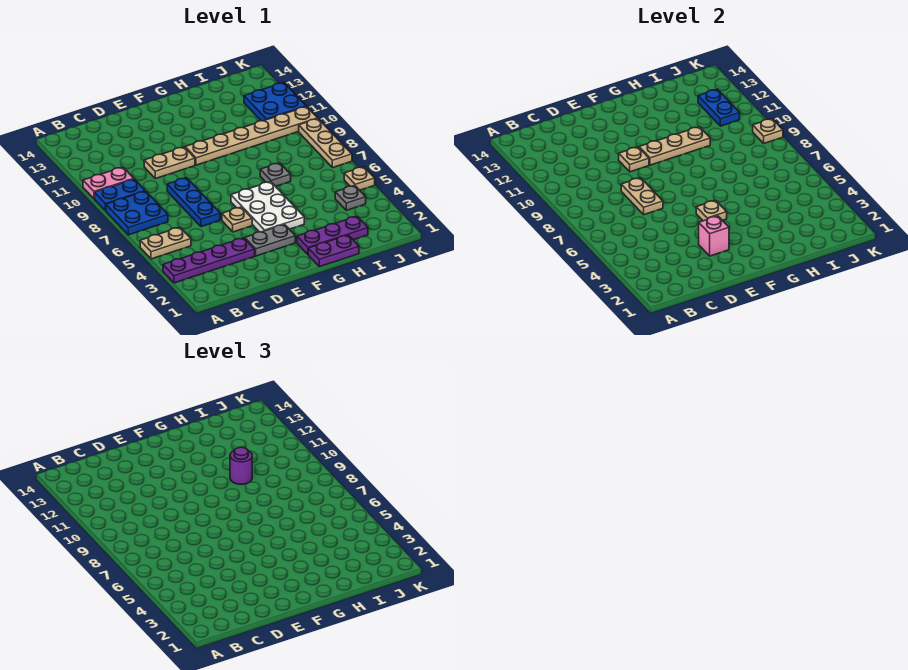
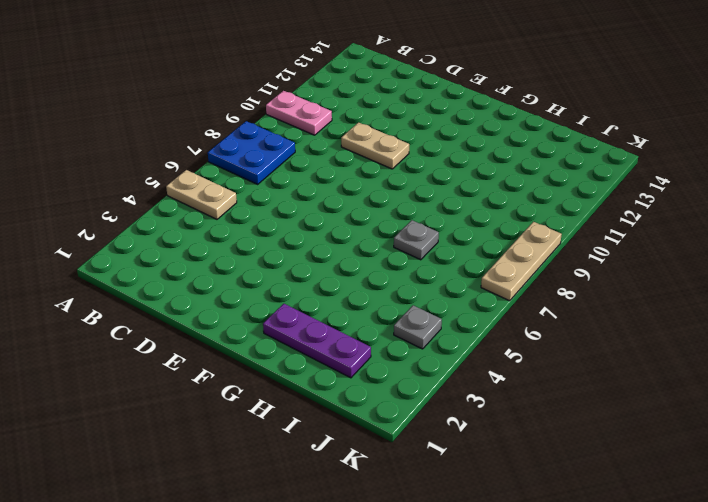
none -> purple plate A3:D3 level 1
none -> blue plate A9:B9 level 1
none -> blue plate D6:D8 level 1

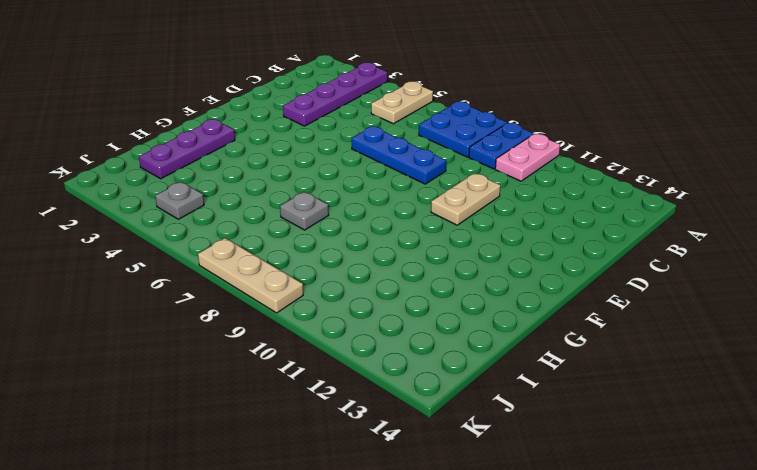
none -> grey plate E3:F3 level 1
none -> tan plate E5 level 1
none -> white plate F4:G6 level 1

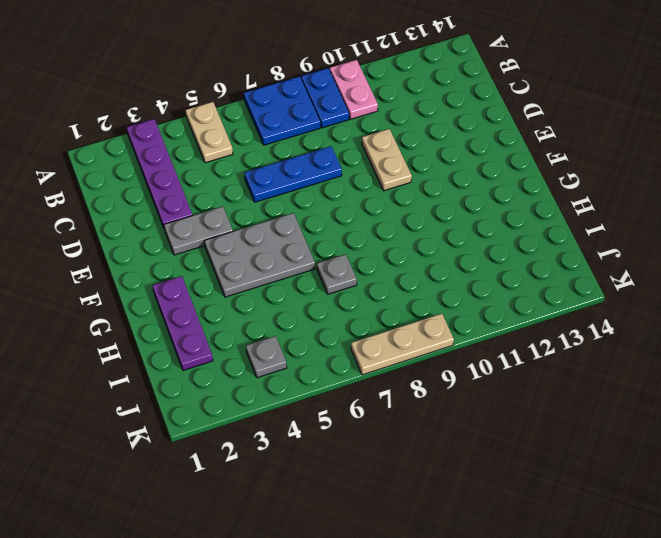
grey plate E3:E4 level 1 -> grey plate E3:F3 level 1
grey plate F4:G6 level 1 -> white plate F4:G6 level 1
none -> tan plate E5 level 1
none -> tan plate F10:K10 level 1
none -> purple plate G1:H1 level 1

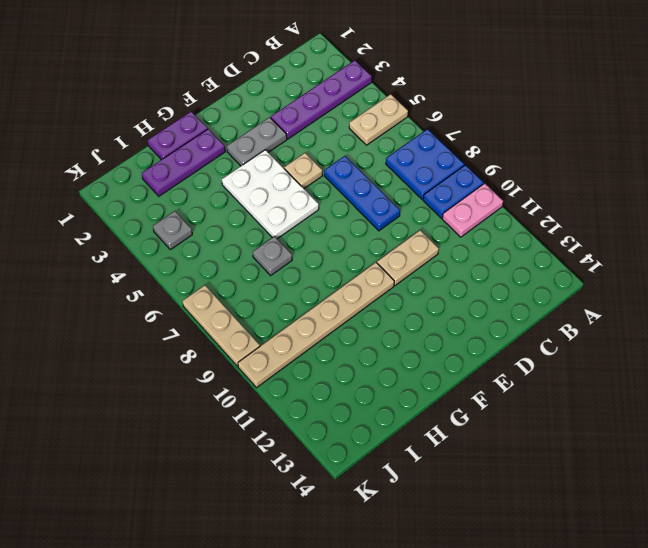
none -> blue plate J11:K12 level 1
none -> tan plate K5 level 1
none -> tan plate D7:D8 level 2

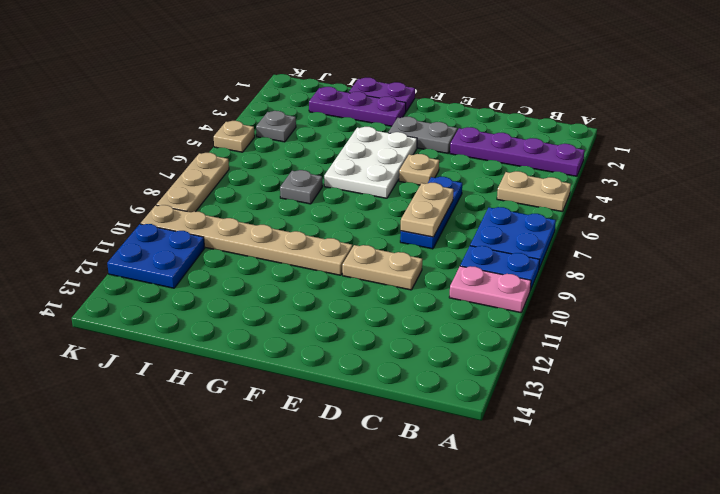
none -> pink brick E3 level 2
none -> tan plate E10 level 2
none -> tan plate F5 level 2

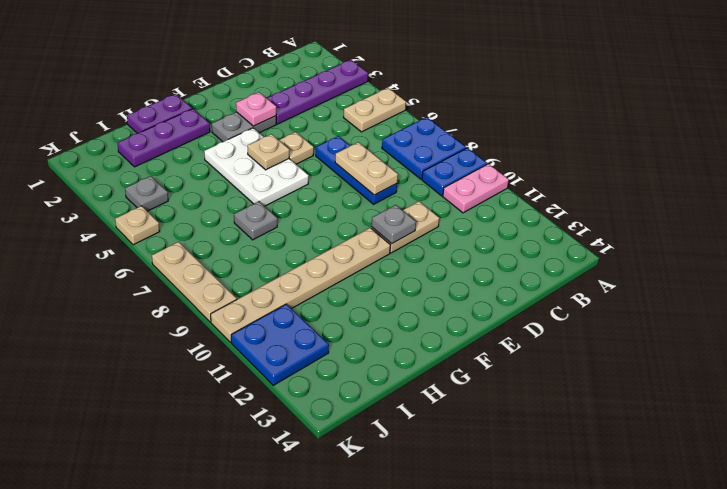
pink plate E3 level 2 -> pink brick E3 level 2
grey plate E10 level 2 -> tan plate E10 level 2
none -> tan plate F10:H10 level 2
none -> blue plate J11:J12 level 2
none -> tan plate K9 level 2

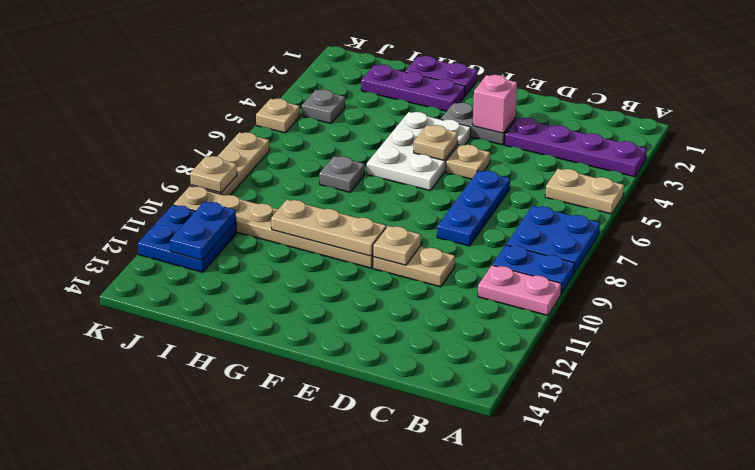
none -> tan plate D7:D8 level 2
none -> purple round brick H10 level 3

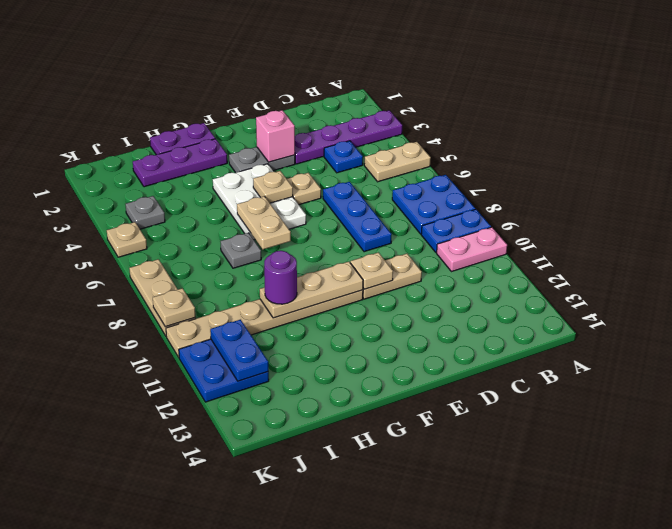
blue plate C4 level 1 -> none
tan plate G6:G7 level 2 -> tan plate D7:D8 level 2

